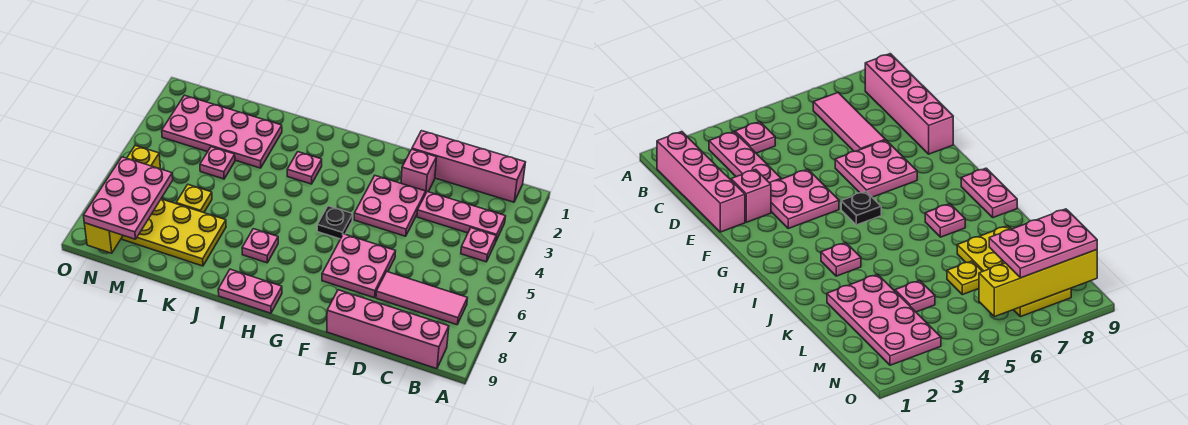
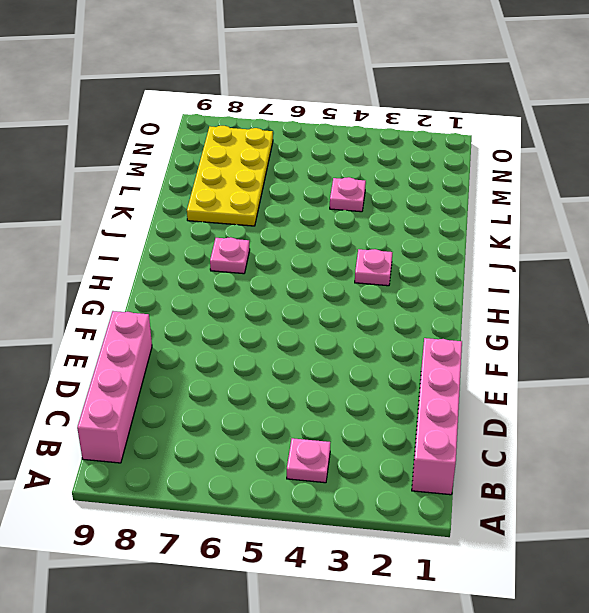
none -> pink plate B3:D3 level 1
none -> pink tile B7:D7 level 1
none -> pink brick E2 level 1

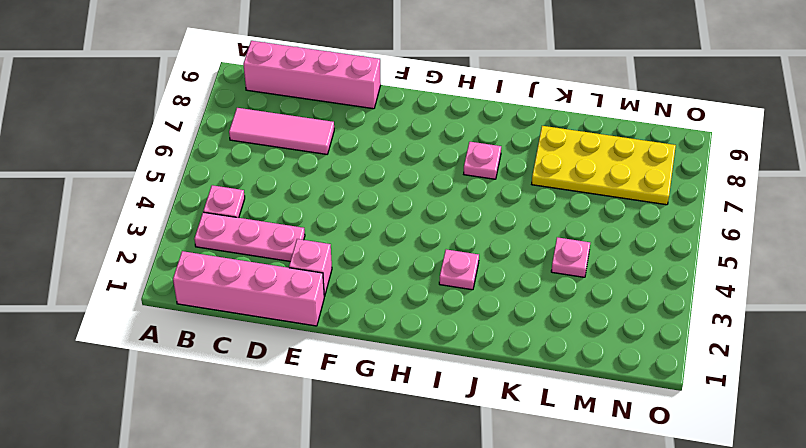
none -> pink plate E3:F4 level 1
none -> pink plate E6:F7 level 1
none -> black plate G5 level 1

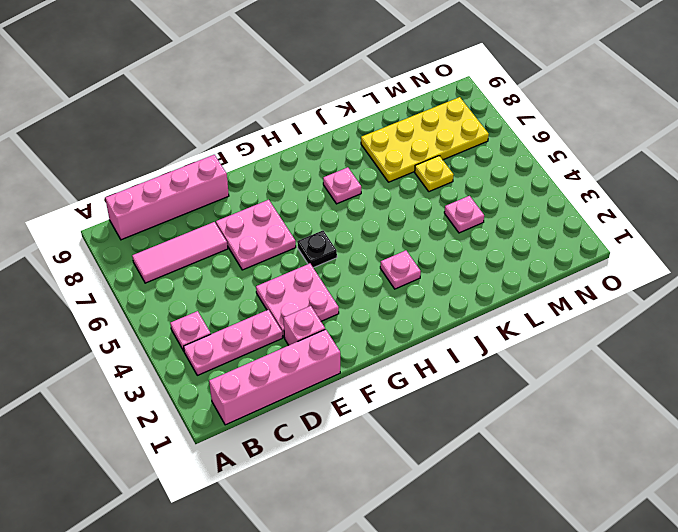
none -> pink plate H9:I9 level 1
none -> pink plate K2:N3 level 1
none -> yellow brick N6:N9 level 2

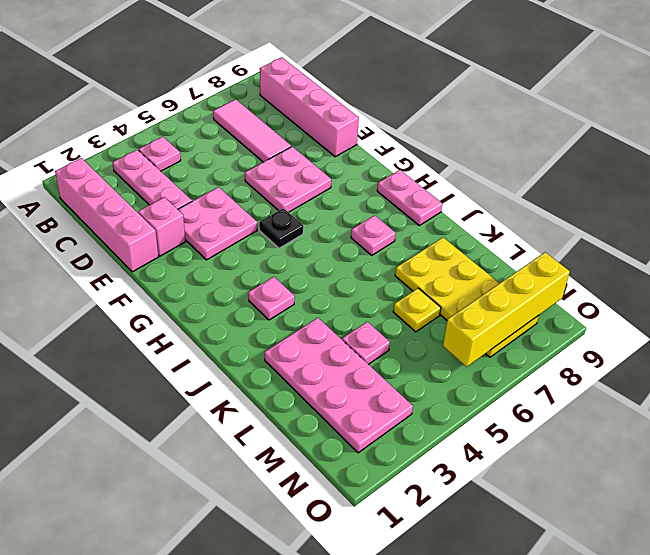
none -> pink plate M7:N9 level 3

